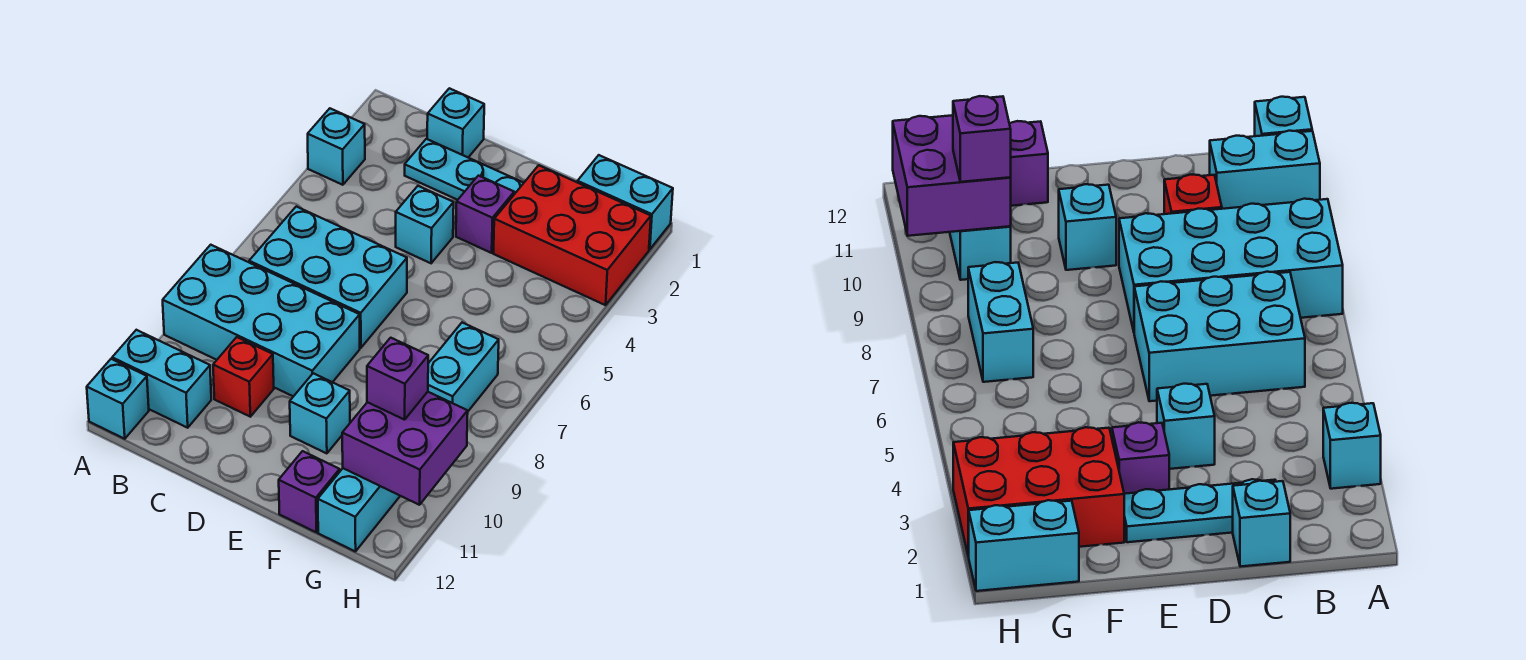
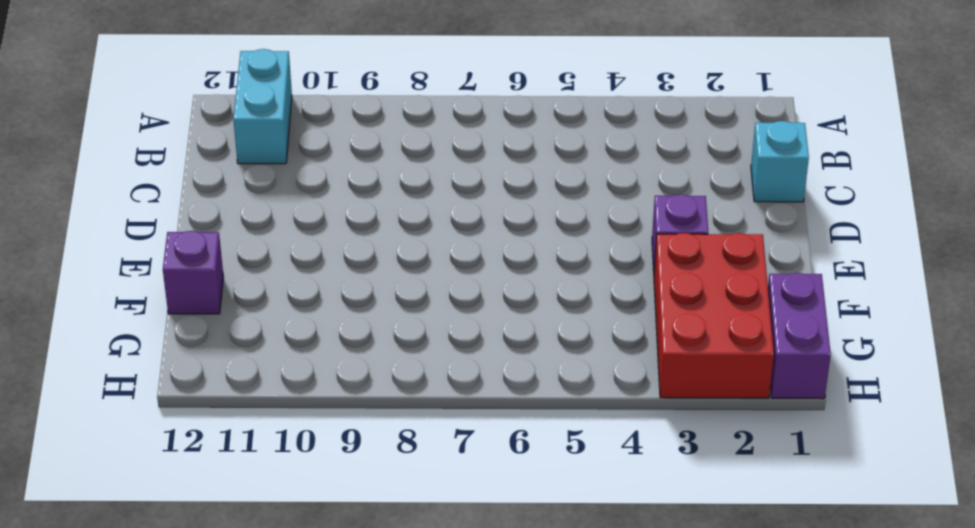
purple brick G1:H1 level 1 -> cyan brick G1:H1 level 1
none -> cyan brick A3 level 1
none -> cyan brick A8:D9 level 1
none -> cyan brick A12 level 1

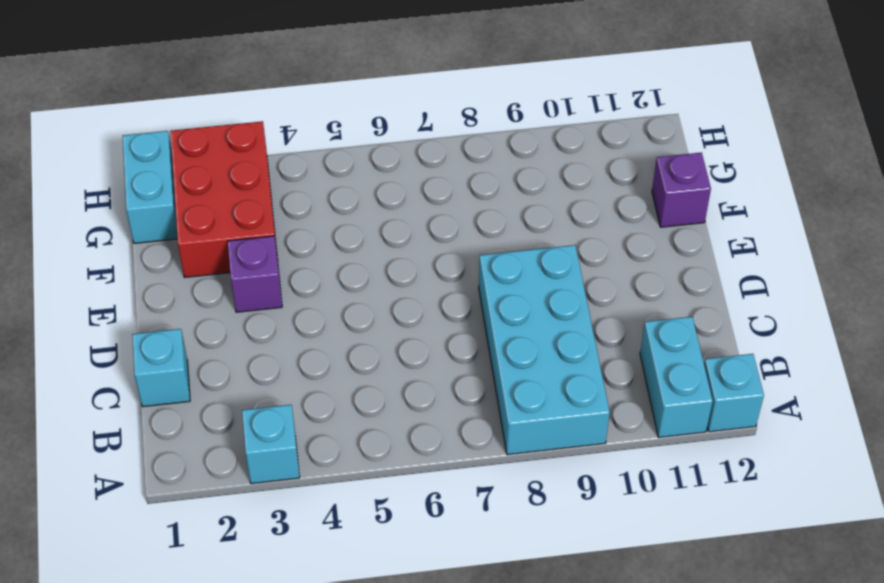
none -> cyan brick B6:D7 level 1
none -> cyan plate C2:E2 level 1
none -> red brick C10 level 1

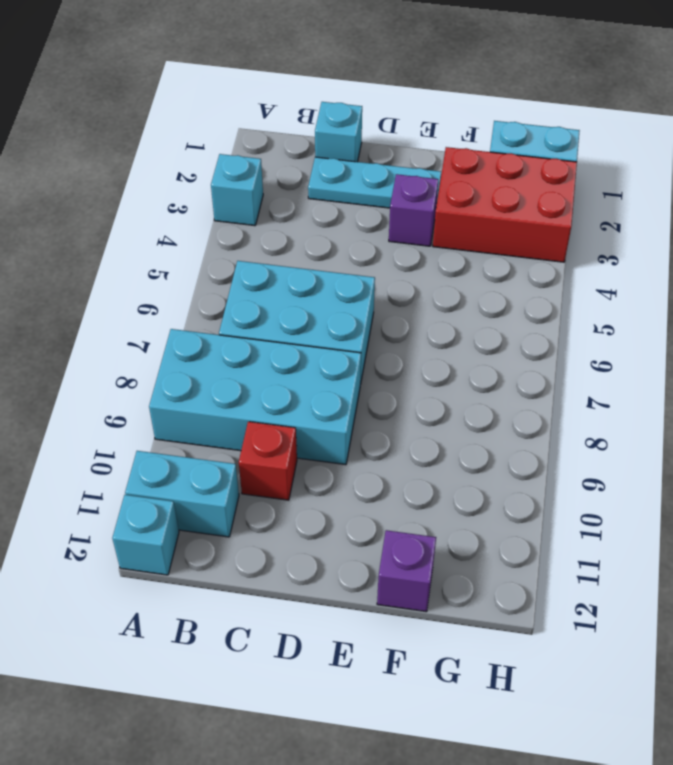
none -> cyan brick D4 level 1
none -> cyan brick E10 level 1
none -> cyan brick G7:G8 level 1

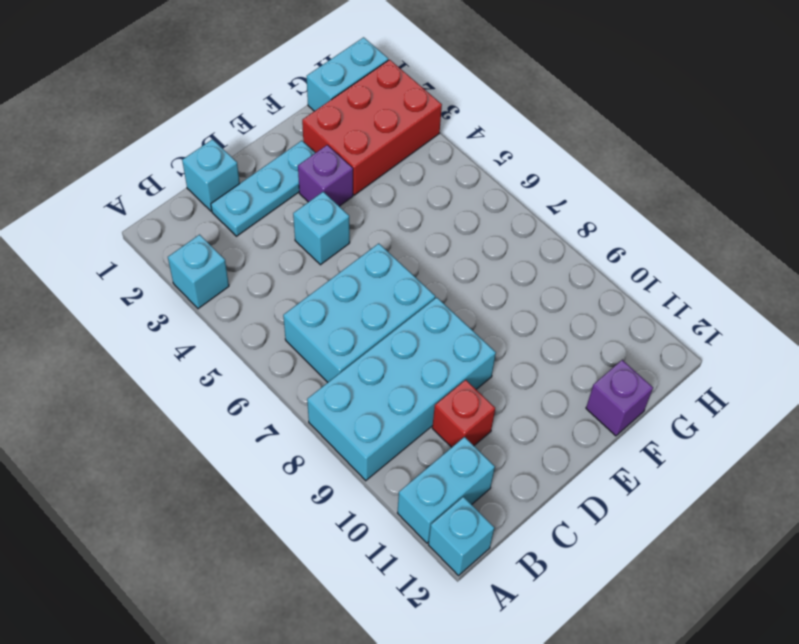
none -> cyan brick E10 level 1
none -> cyan brick G7:G8 level 1
none -> cyan brick G10:G12 level 1

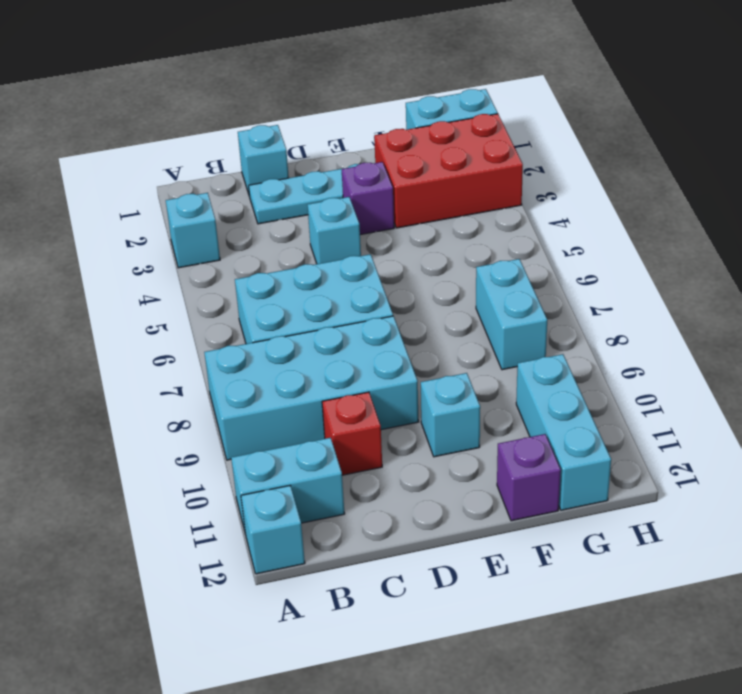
none -> purple brick G10:H11 level 2
none -> purple brick G10 level 3

